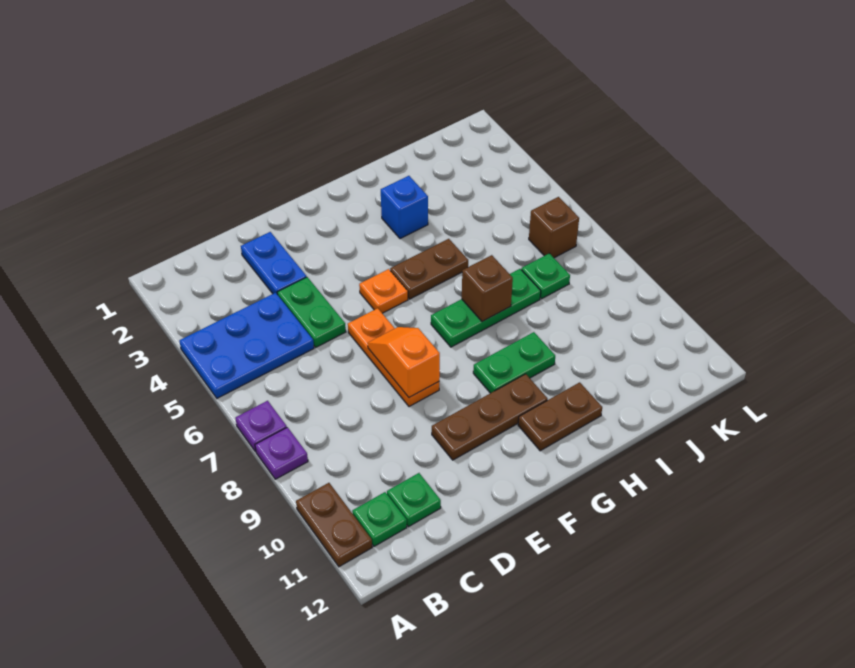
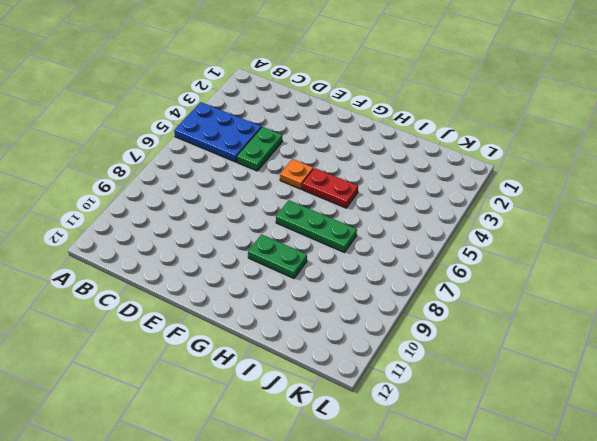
red plate G5:H5 level 1 -> brown plate G5:H5 level 1
none -> purple plate A7 level 1
none -> purple plate A8 level 1
none -> brown plate A10:A11 level 1

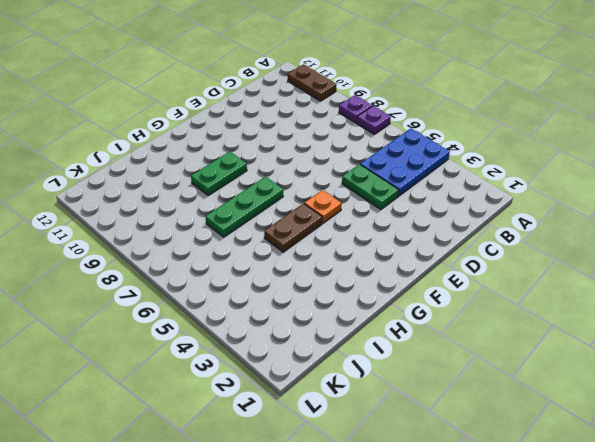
none -> green plate B11 level 1
none -> green plate C11 level 1
none -> blue plate D2:D3 level 1

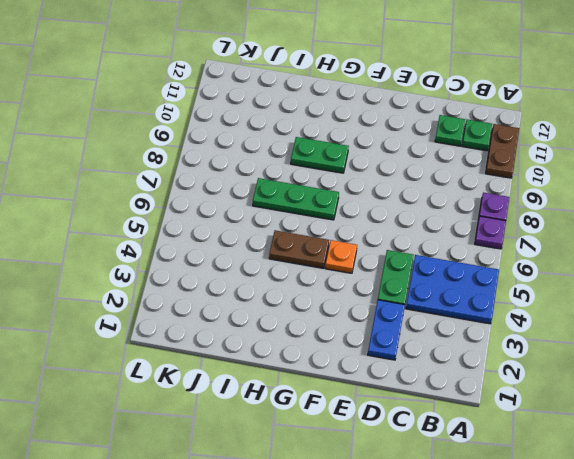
none -> orange plate E6:E8 level 1
none -> brown plate E10:G10 level 1
none -> brown plate G11:H11 level 1

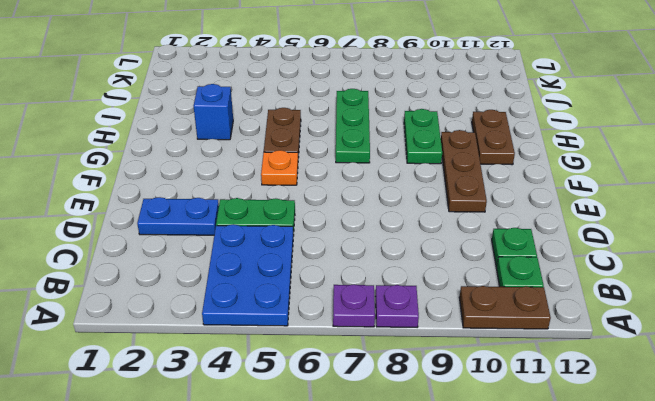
none -> orange plate E6:E8 level 1
none -> green plate J7 level 1
none -> brown brick K6 level 1

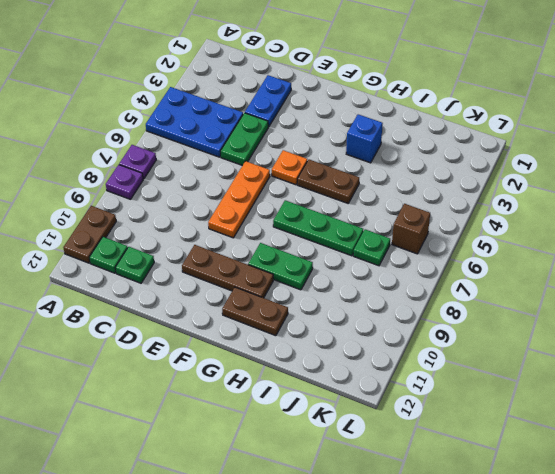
none -> orange slope E7:E8 level 2 top 8
none -> brown brick H7 level 2

